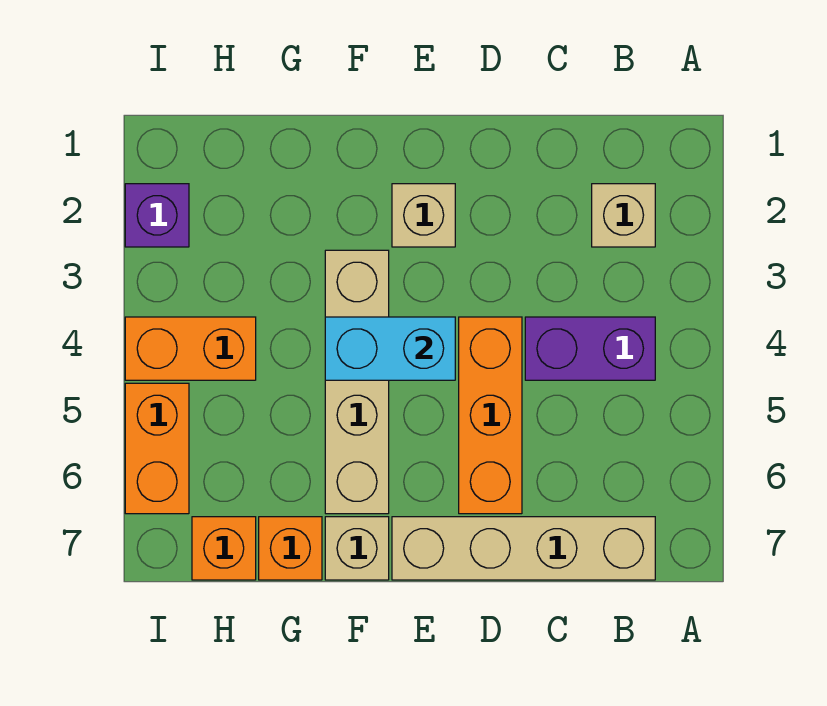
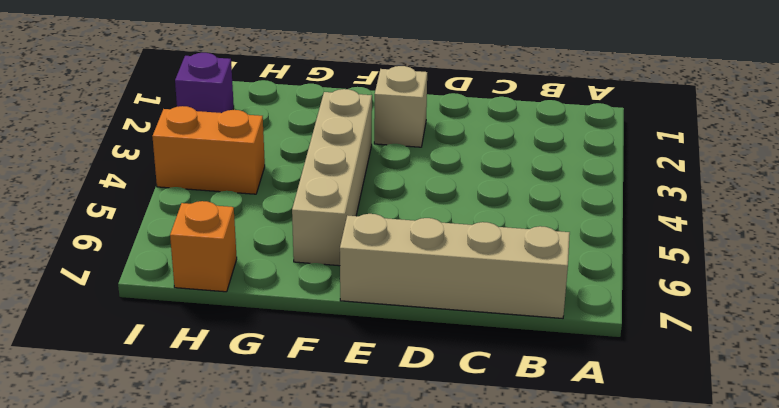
none -> tan brick B2 level 1
none -> purple brick B4:C4 level 1
none -> orange brick D4:D6 level 1

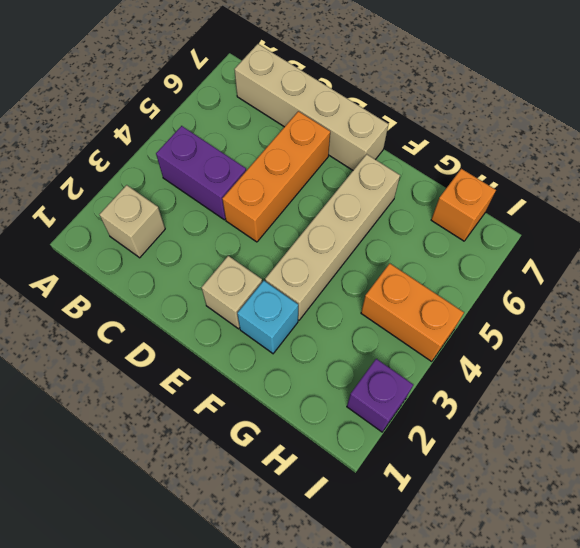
cyan brick F2 level 1 -> none
none -> tan brick F7 level 1
none -> orange brick G7 level 1
none -> orange brick I5:I6 level 1

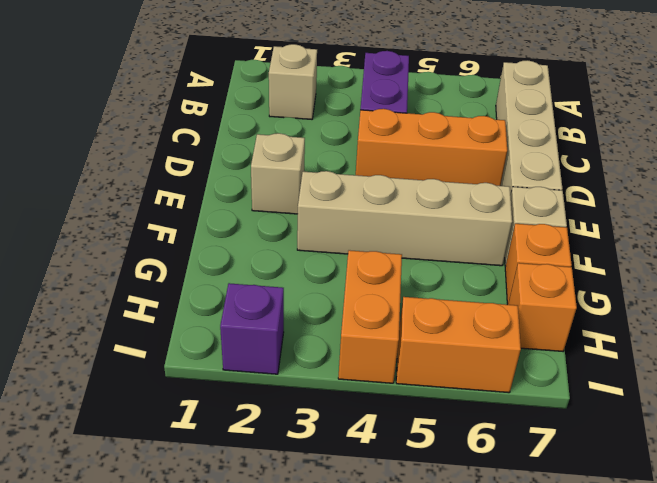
none -> cyan brick E4:F4 level 2

